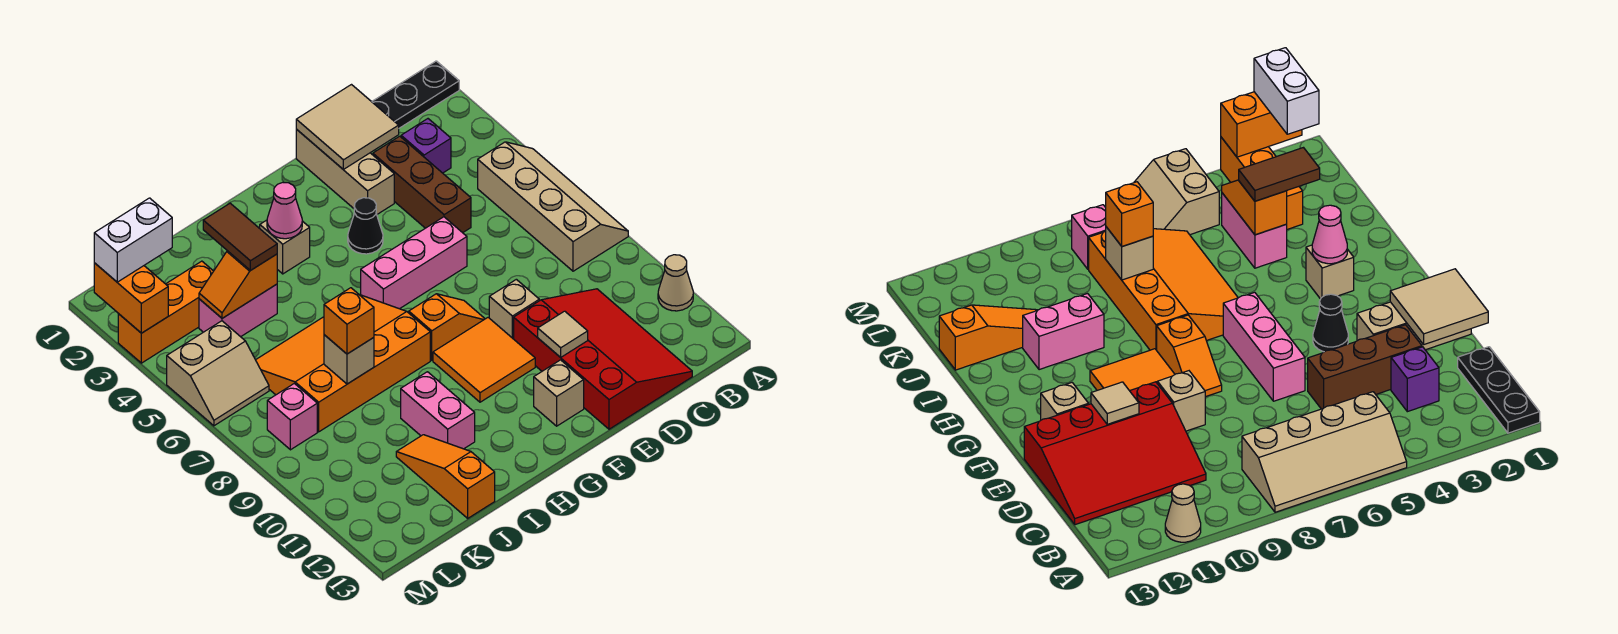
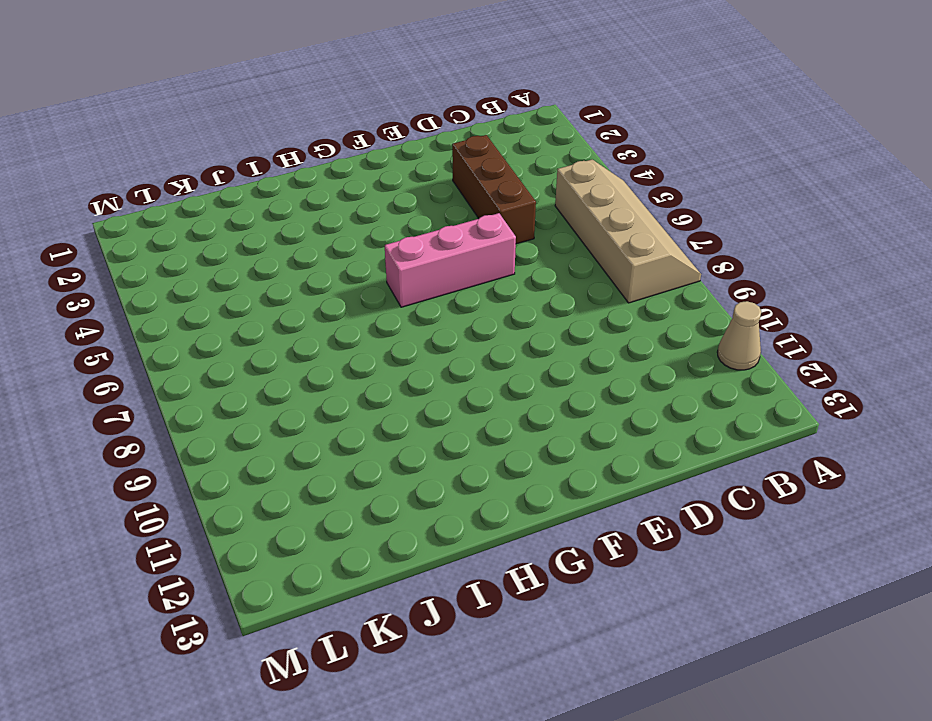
none -> black plate A1:C1 level 1
none -> purple brick C3 level 1
none -> red slope C10:E13 level 1 top E
none -> tan brick E1:E3 level 1

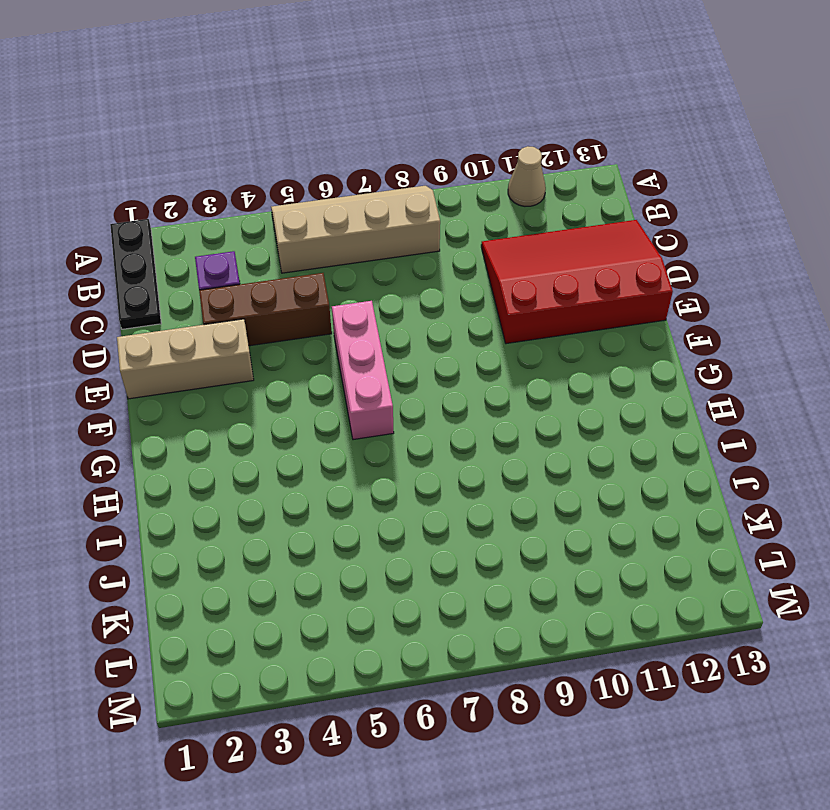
none -> tan brick E9 level 1
none -> black cone F4 level 1
none -> orange slope F8:G8 level 1 top G
none -> orange tile F9:G10 level 1

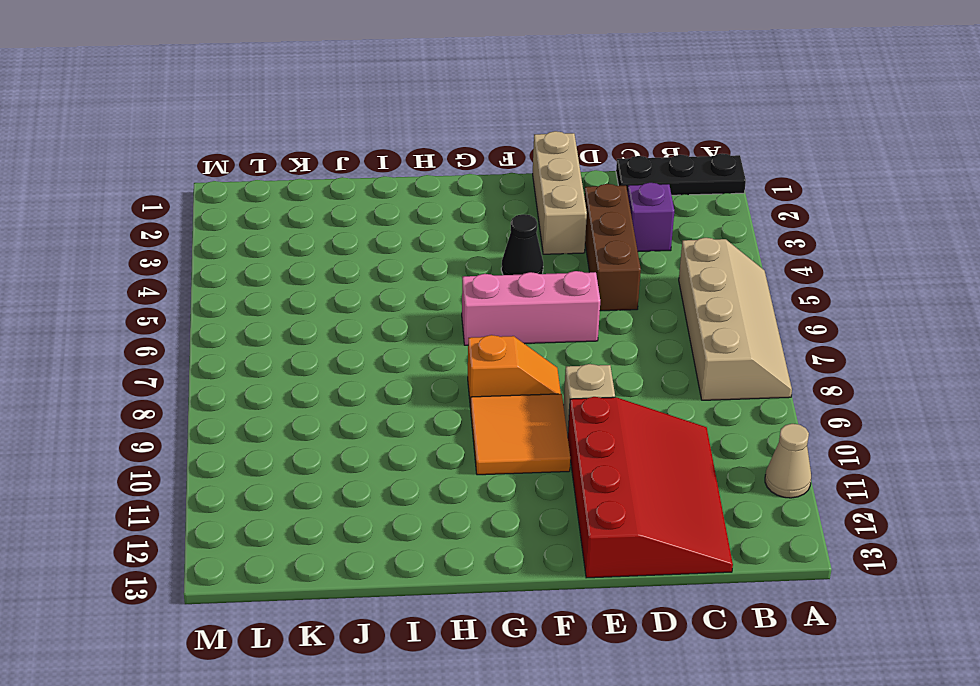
none -> tan brick F12 level 1
none -> tan brick H3 level 1
none -> orange slope H6:K8 level 1 top 8
none -> pink brick I10:I11 level 1

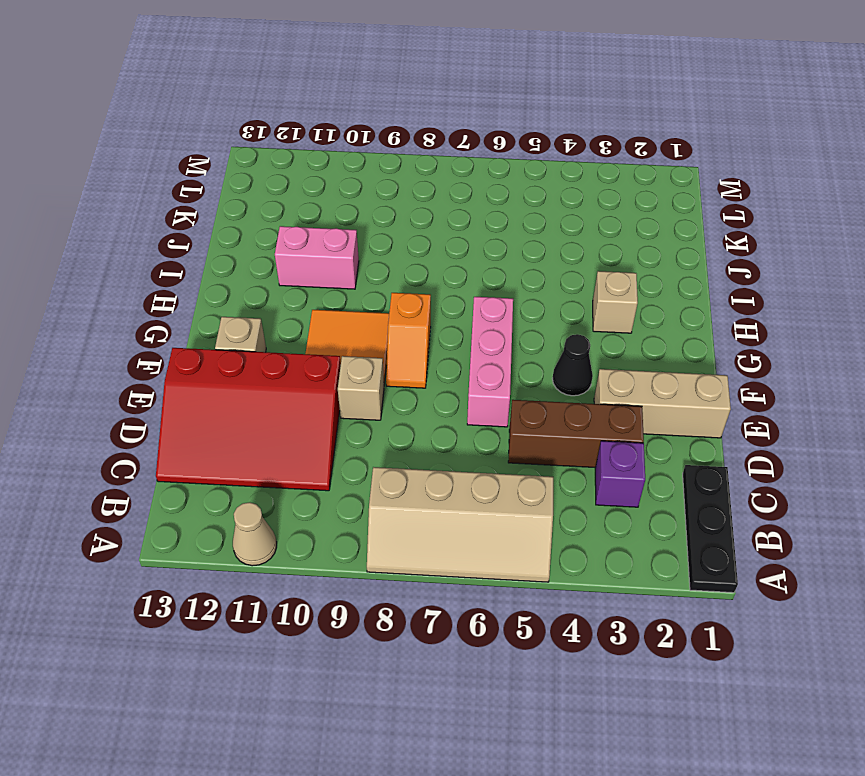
none -> orange slope H6:K8 level 1 top 8
none -> pink brick J4:K4 level 1
none -> orange slope J11:J13 level 1 top 13
none -> orange brick K3:M3 level 1

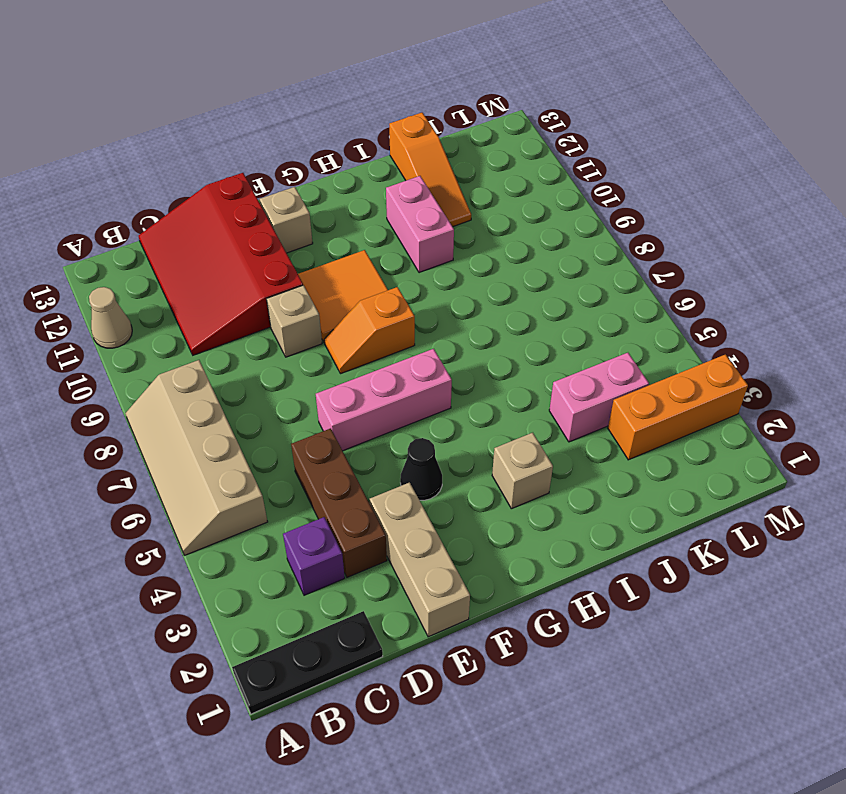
none -> orange slope H6:K8 level 1 top 8
none -> tan slope L5:M6 level 1 top 5
none -> pink brick L8 level 1
none -> tan tile D1:E2 level 2

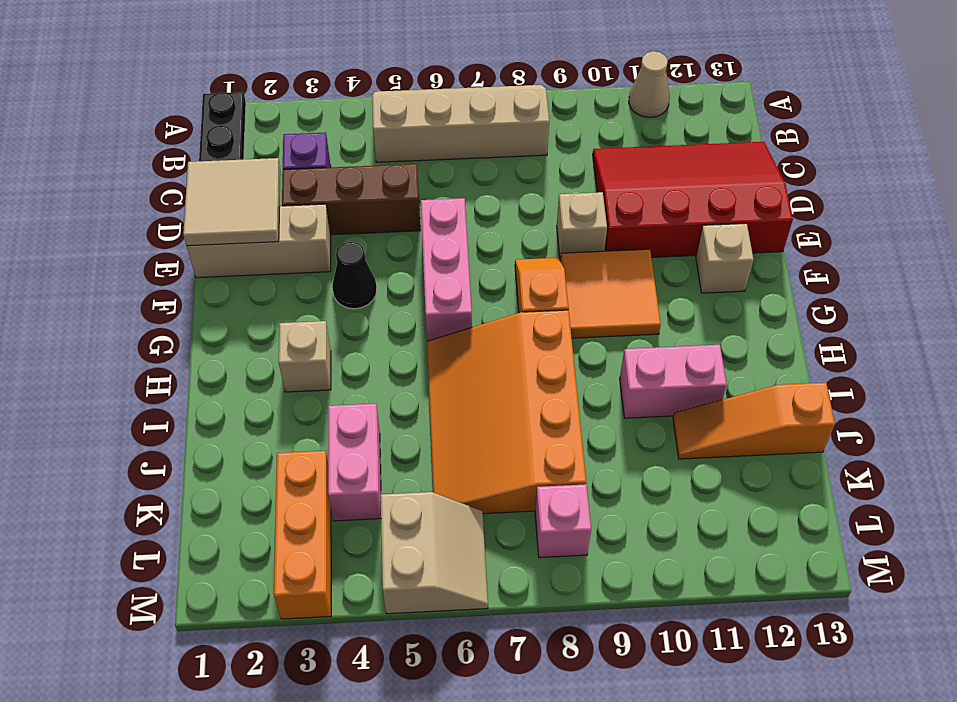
none -> tan tile E11 level 2
none -> pink cone H3 level 2
none -> orange slope J4:K4 level 2 top J
none -> tan brick J8 level 2

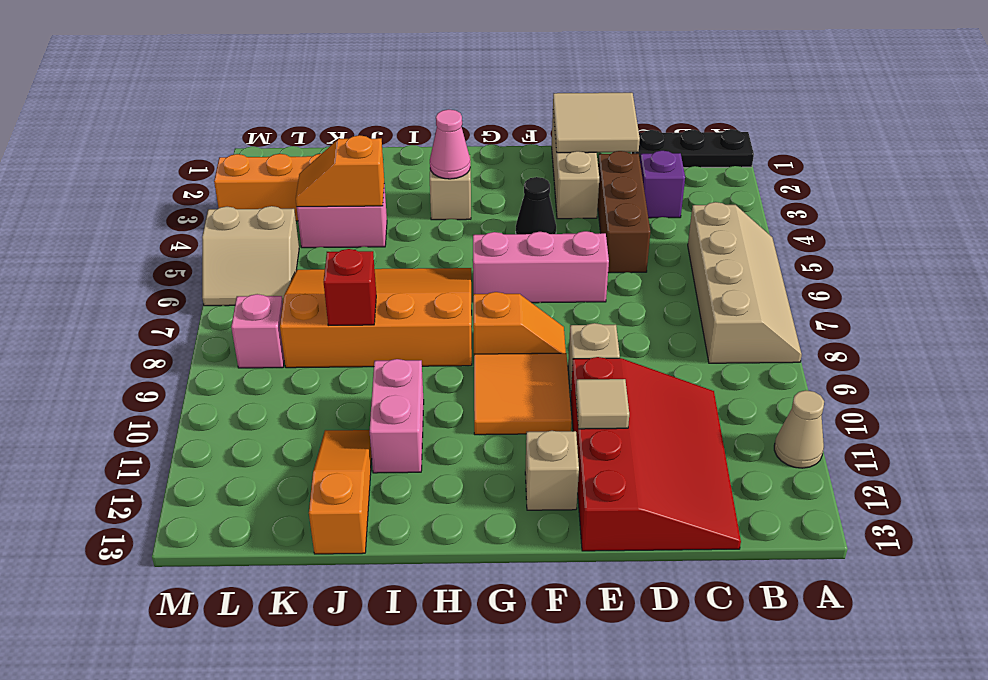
red brick J8 level 2 -> tan brick J8 level 2
none -> orange brick M2:M3 level 2
none -> brown tile J3:J4 level 3
none -> orange brick J8 level 3
none -> white brick L2:M2 level 3

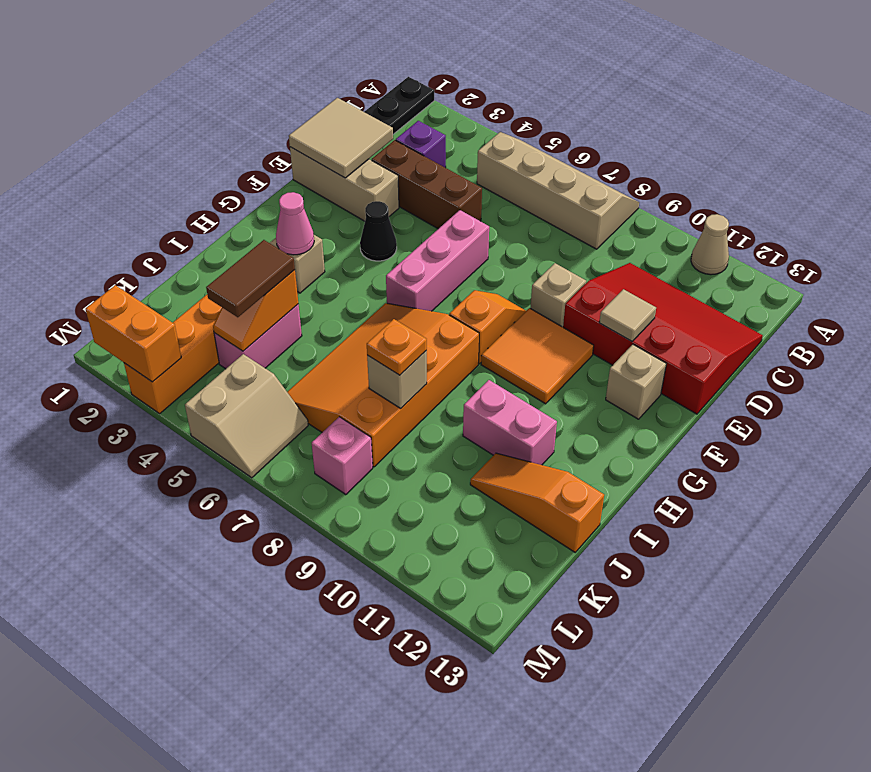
brown tile J4:K4 level 3 -> brown tile J3:J4 level 3
orange plate J8 level 3 -> orange brick J8 level 3
none -> white brick L2:M2 level 3

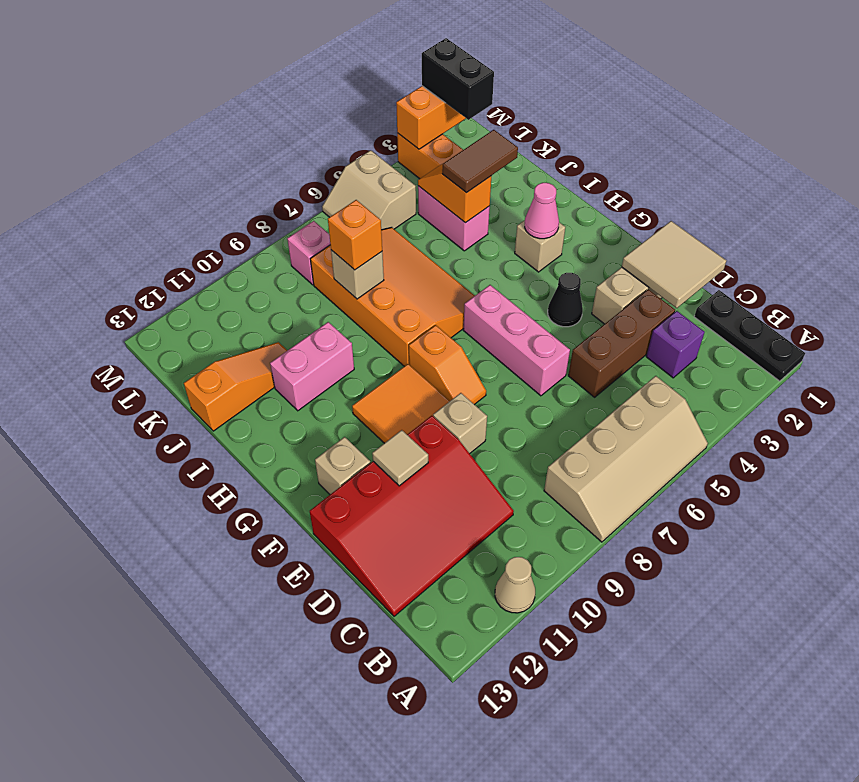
black brick L2:M2 level 3 -> white brick L2:M2 level 3

